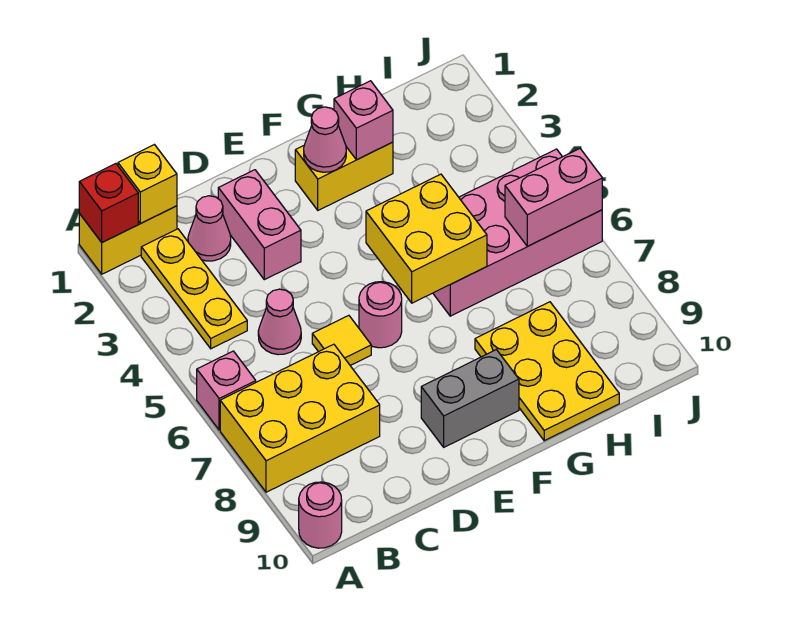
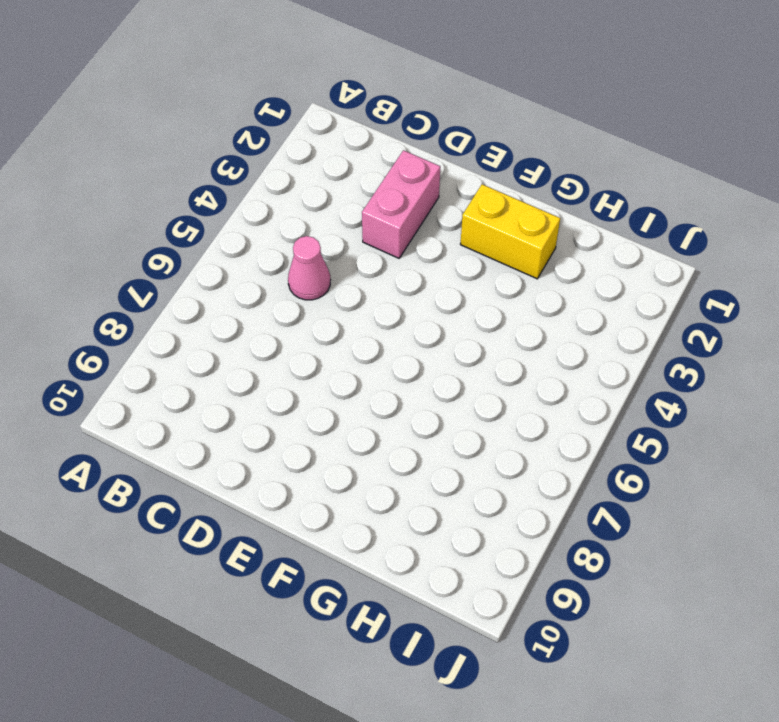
none -> yellow brick A1:B1 level 1
none -> pink brick A6 level 1
none -> yellow brick A7:C8 level 1

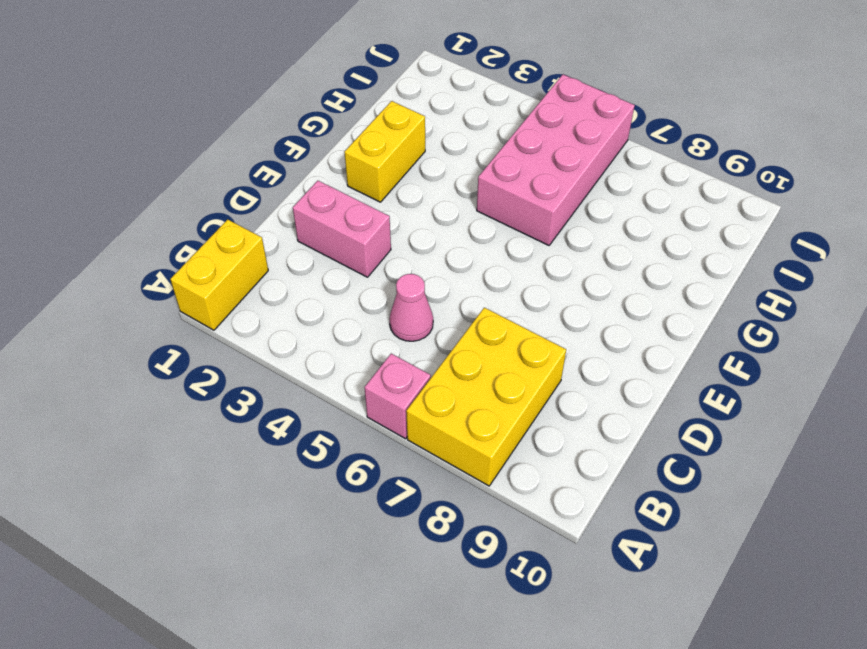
none -> pink round brick A10 level 1
none -> yellow plate B2:B4 level 1
none -> pink cone C2 level 1

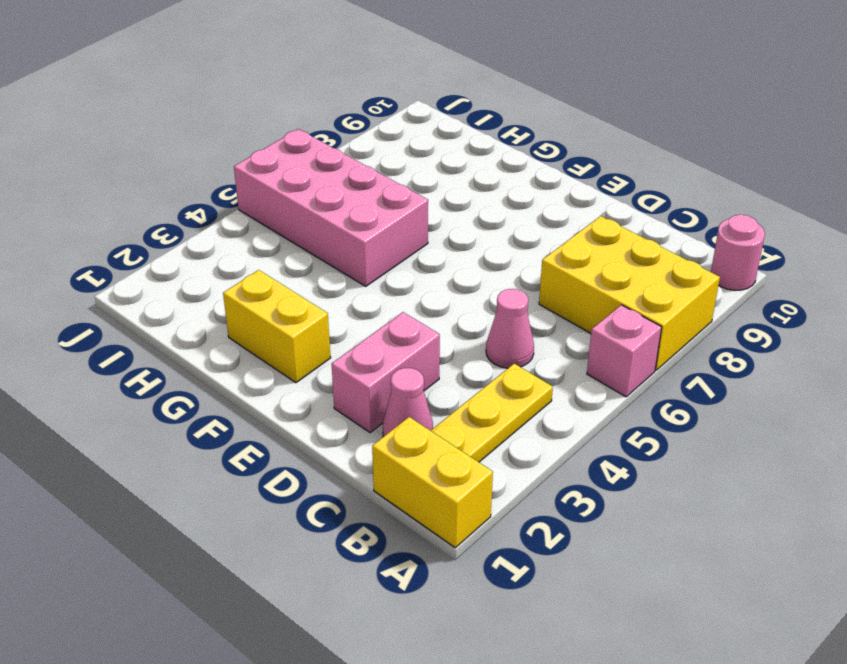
none -> yellow tile D6 level 1
none -> pink round brick E6 level 1
none -> grey brick E9:F9 level 1

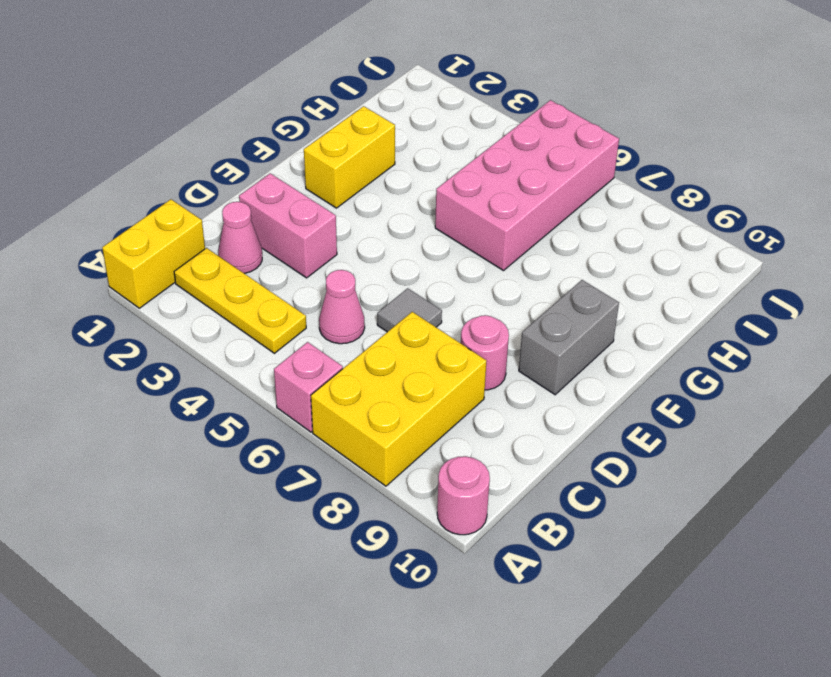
grey tile D6 level 1 -> yellow tile D6 level 1
pink round brick D8 level 1 -> pink round brick E6 level 1
none -> yellow plate G8:H10 level 1
none -> red brick A1 level 2
none -> yellow brick B1 level 2

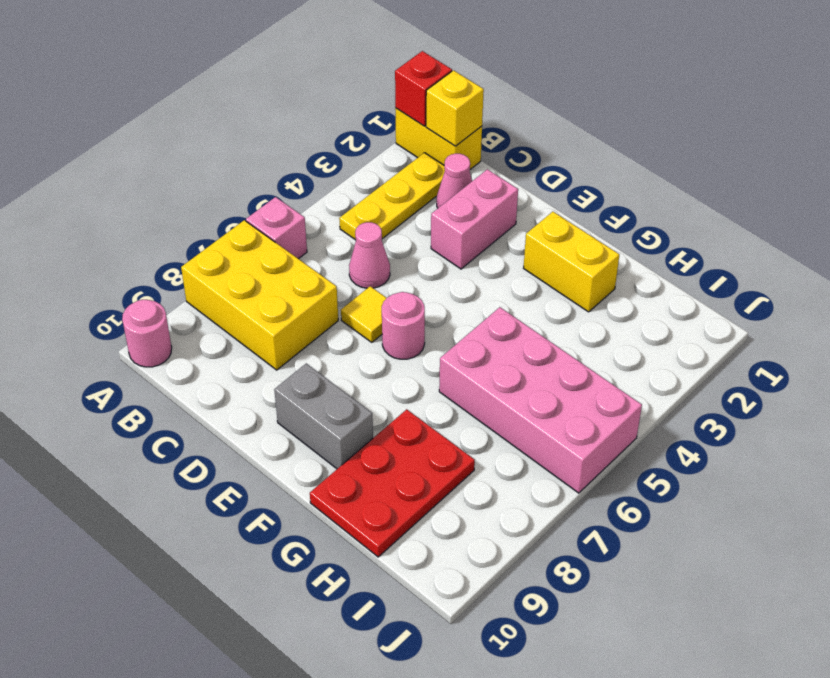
red plate G8:H10 level 1 -> yellow plate G8:H10 level 1
none -> pink cone F2 level 2
none -> yellow brick F5:G6 level 2
none -> pink brick G2 level 2

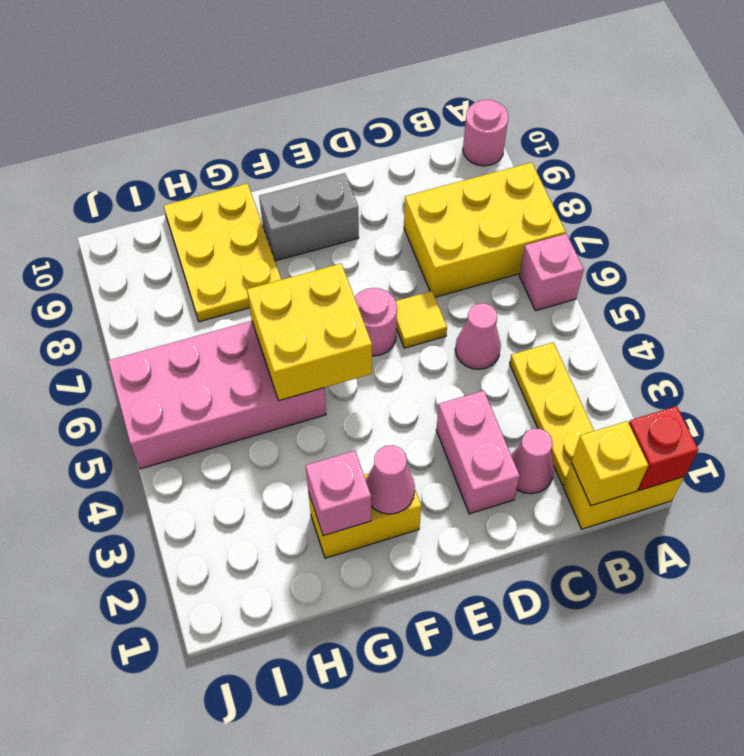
none -> pink brick I6:J6 level 2

